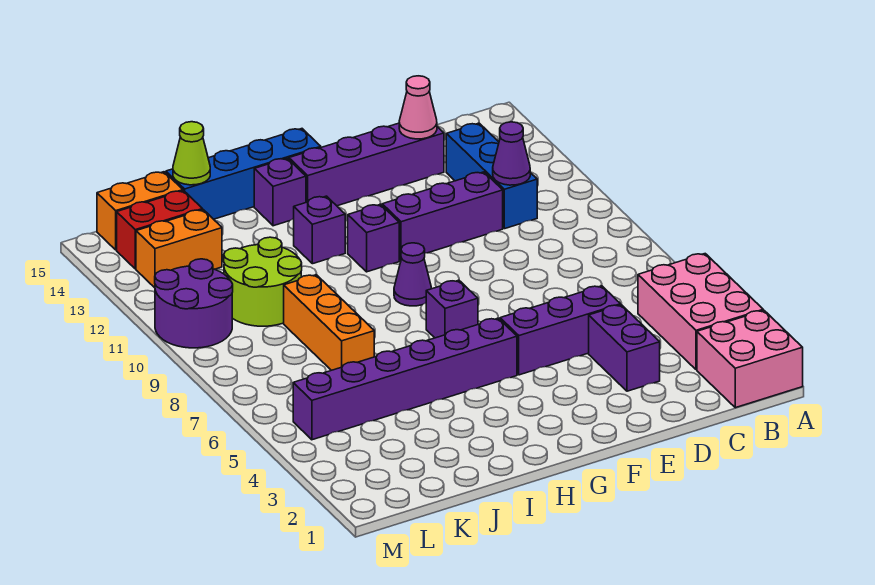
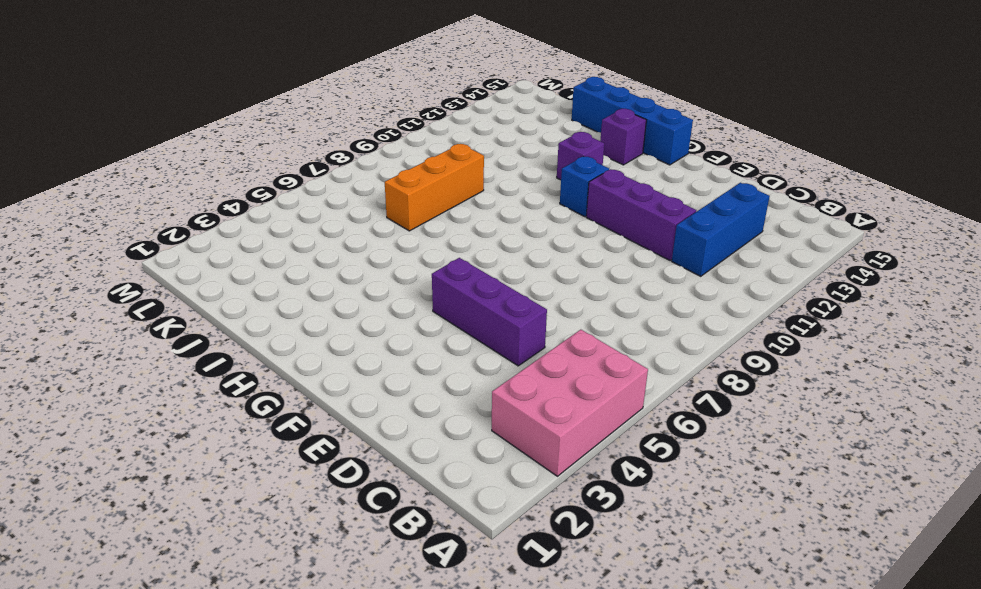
blue brick G11 level 1 -> purple brick G11 level 1
none -> pink brick A1:B2 level 1
none -> purple brick D3:D4 level 1
none -> purple brick D14:G14 level 1

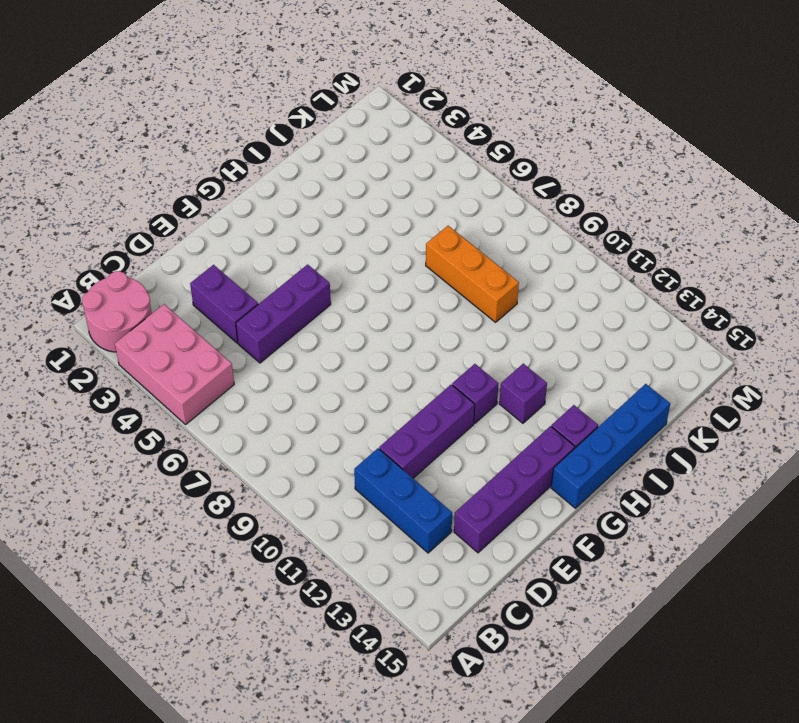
pink round brick A1:B2 level 1 -> pink brick A1:B2 level 1
none -> purple brick G5:L5 level 1
none -> purple brick G7 level 1
none -> purple cone G9 level 1

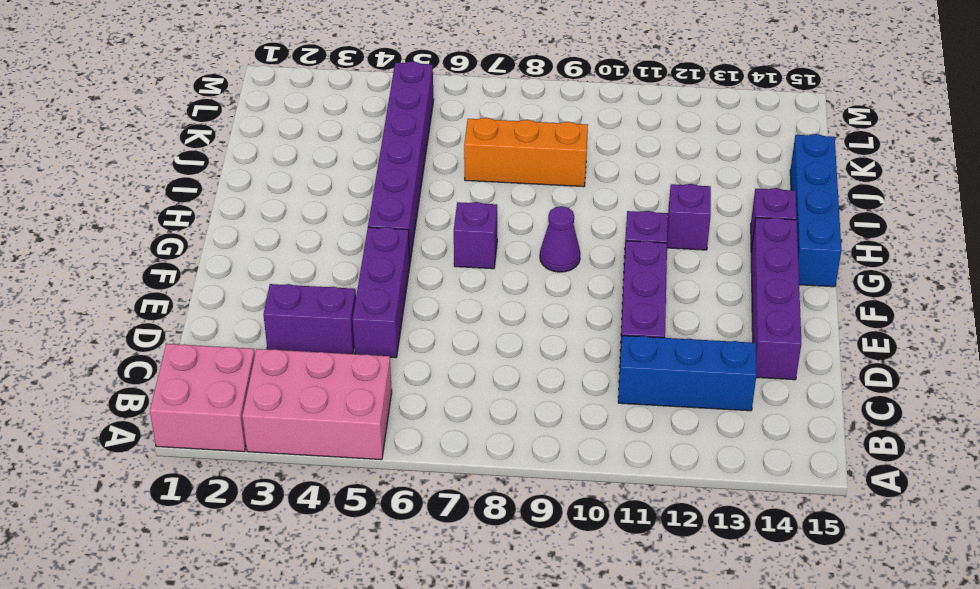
none -> lime round brick J10:K11 level 1
none -> orange brick K13:L13 level 1
none -> red brick K14:L14 level 1

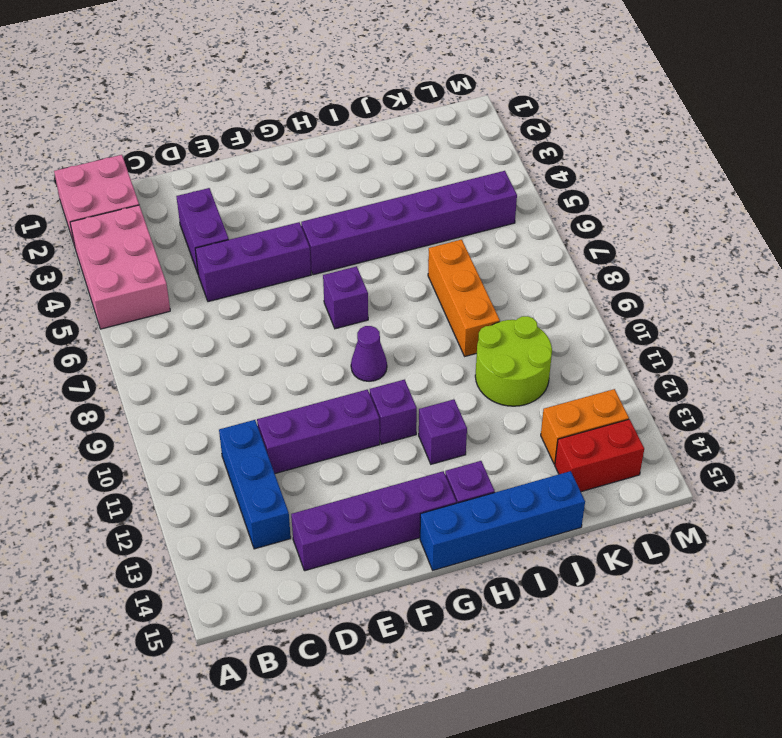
none -> orange brick K15:L15 level 1
none -> purple round brick L10:M11 level 1
none -> purple cone C11 level 2

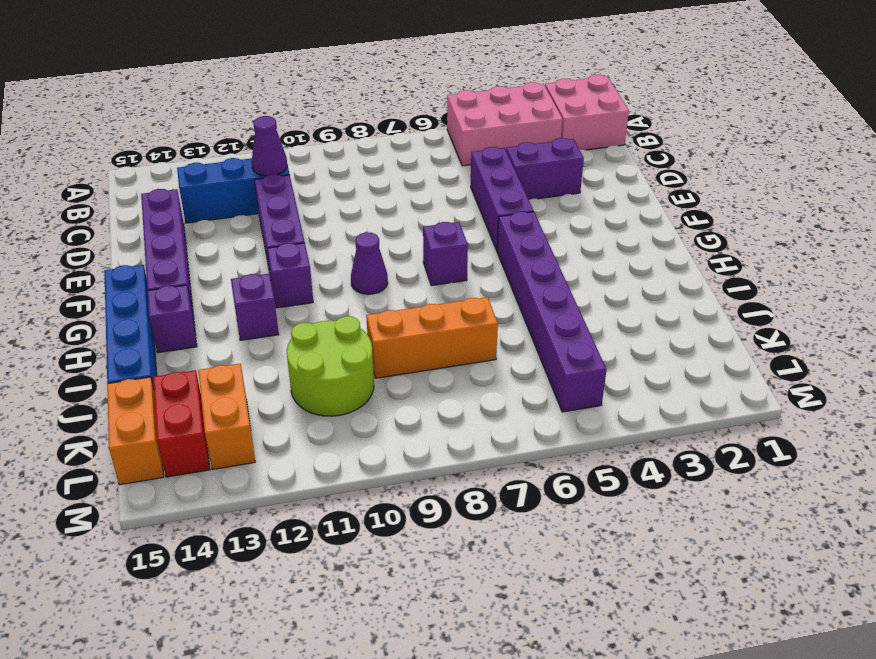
none -> purple round brick L10:M11 level 1
none -> pink cone D14 level 2
none -> lime cone J15 level 2

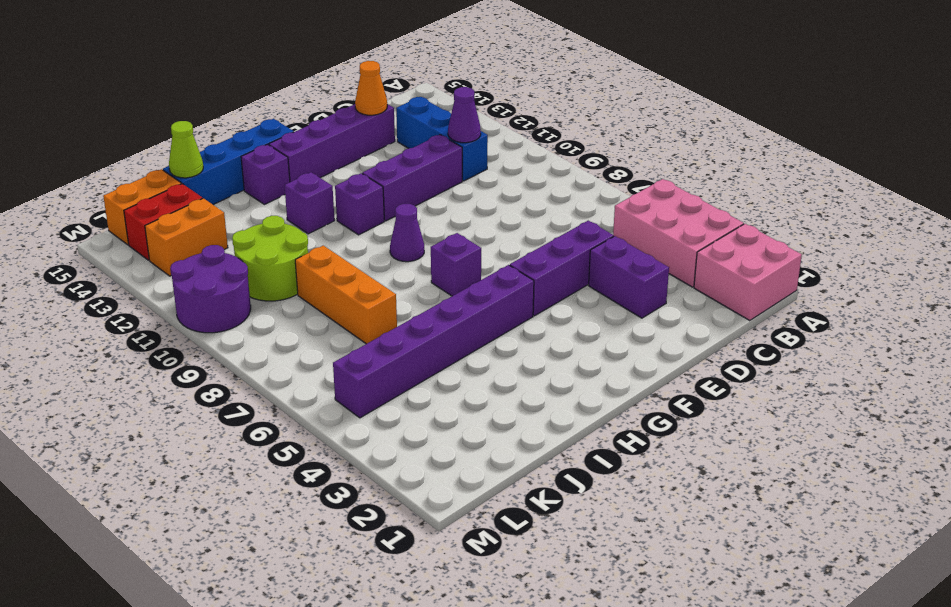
orange cone D14 level 2 -> pink cone D14 level 2

